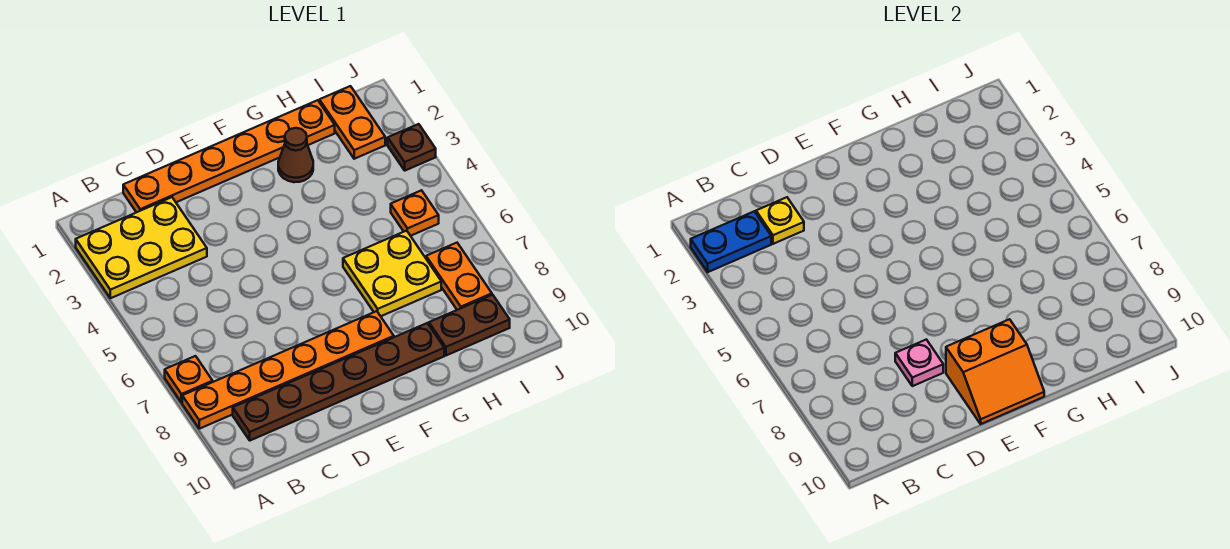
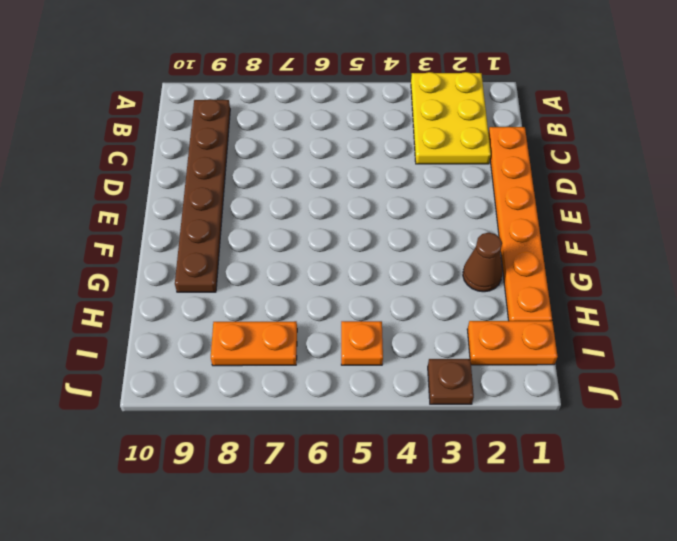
none -> orange plate A7 level 1
none -> orange plate A8:F8 level 1
none -> yellow plate G6:H7 level 1

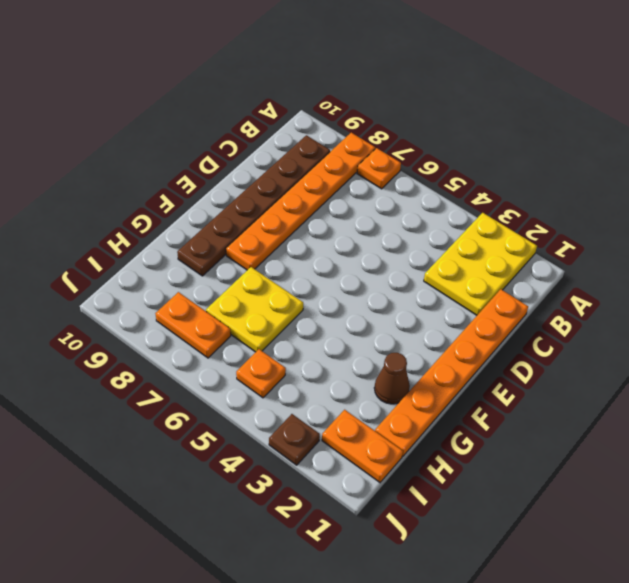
none -> brown plate H9:I9 level 1
none -> blue plate A2:B2 level 2
none -> yellow plate C2 level 2

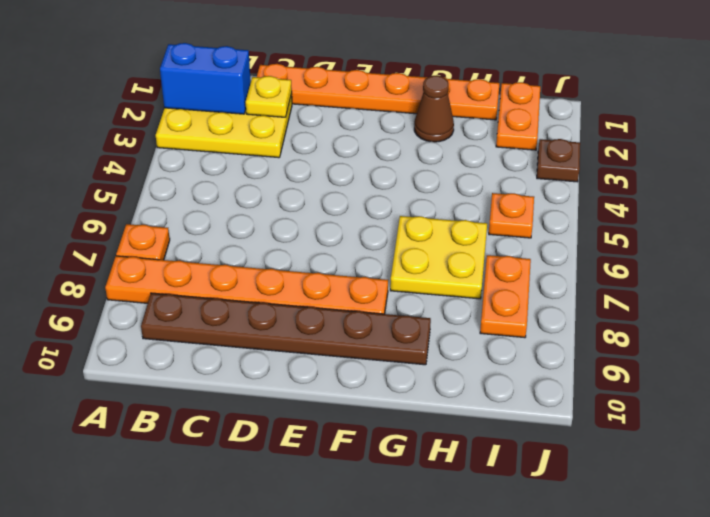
blue brick A2:B2 level 2 -> blue plate A2:B2 level 2
none -> brown plate H9:I9 level 1
none -> pink plate D8 level 2
none -> orange slope E9:F10 level 2 top 9

